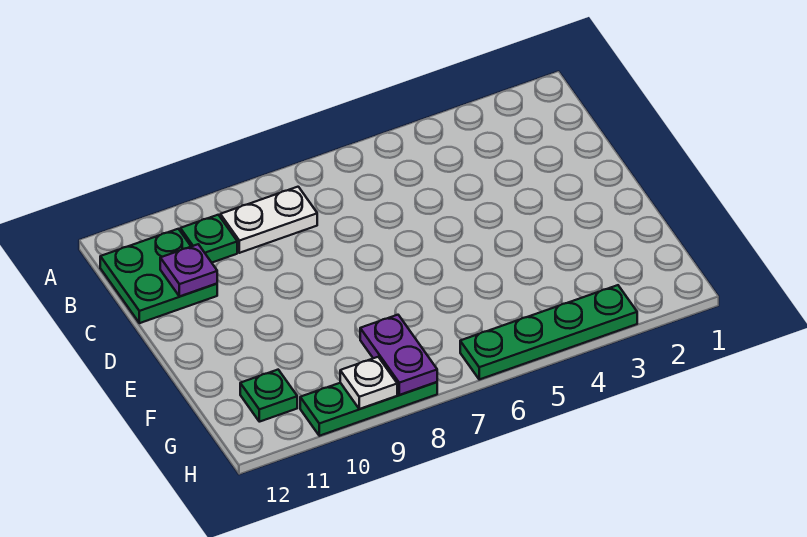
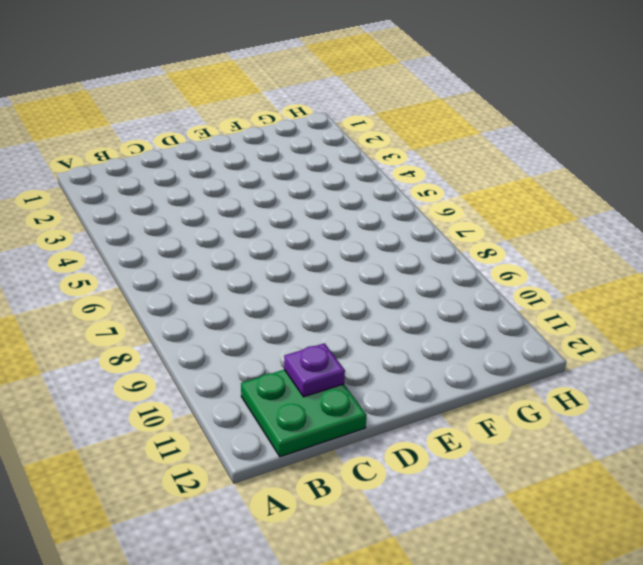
none -> white plate B8:B9 level 1
none -> green plate B10 level 1

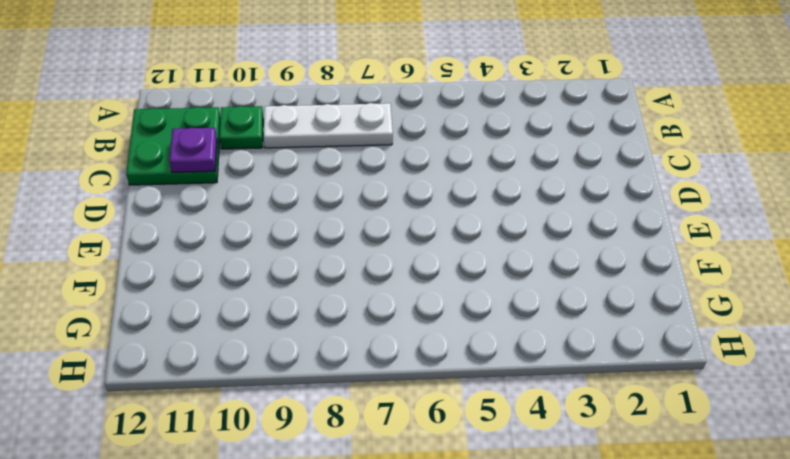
white plate B7:B9 level 1 -> white plate B8:B9 level 1
none -> green plate G11 level 1
none -> green plate H3:H6 level 1

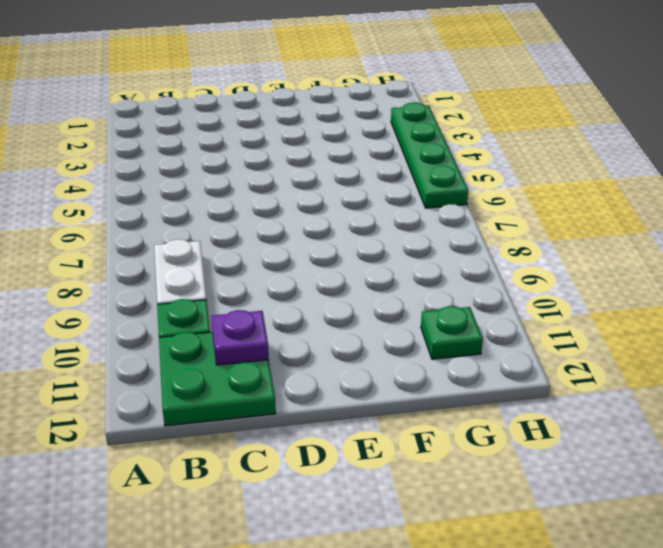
none -> green plate H8:H10 level 1
none -> purple plate G8:H8 level 2

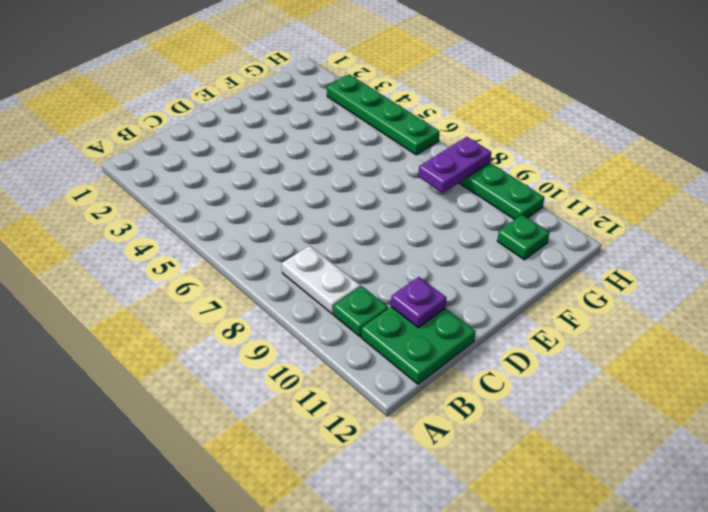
none -> white plate H9 level 2

